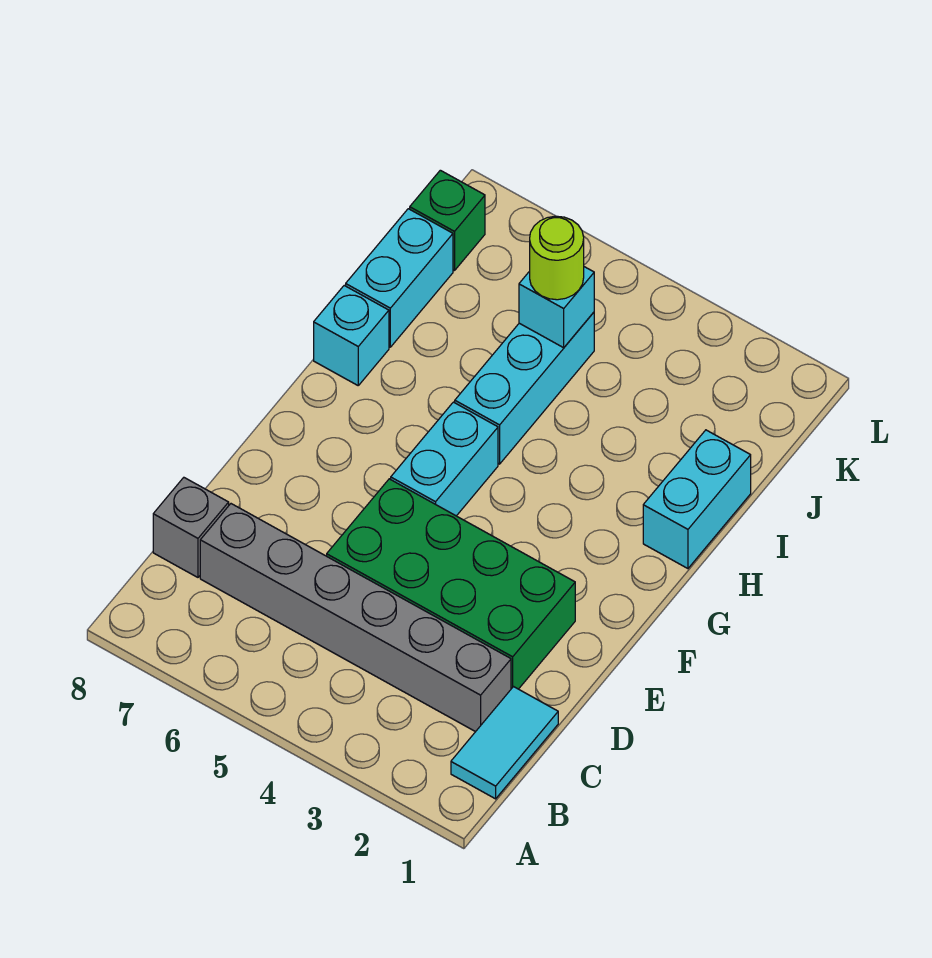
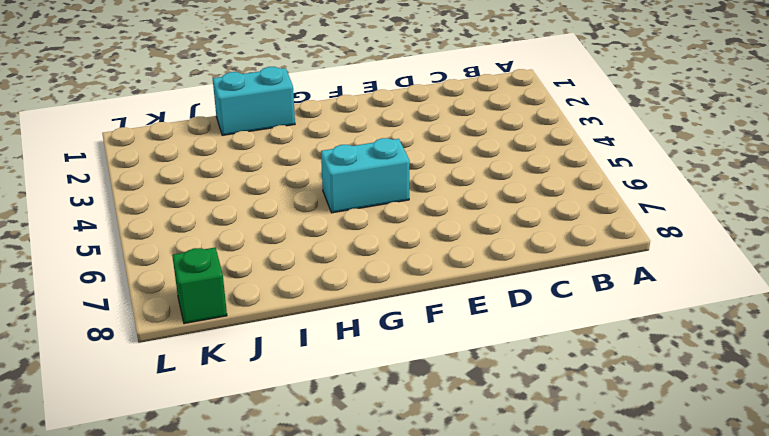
none -> cyan tile B1:C1 level 1
none -> grey brick C2:C7 level 1
none -> grey brick C8 level 1

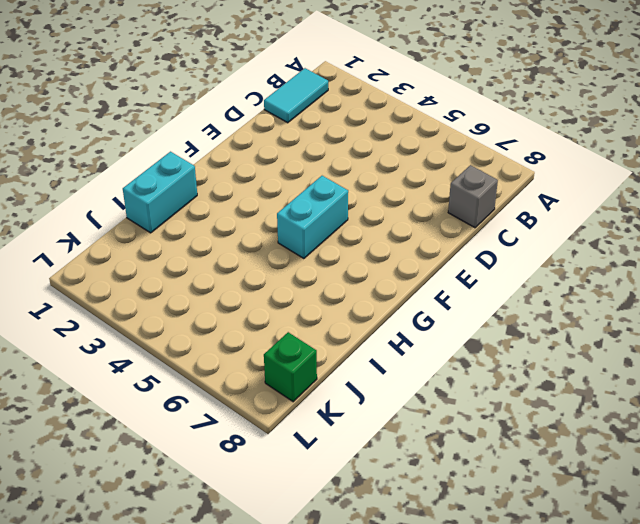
none -> grey brick C2:C7 level 1
none -> green brick D2:E5 level 1
none -> cyan brick H5:J5 level 1

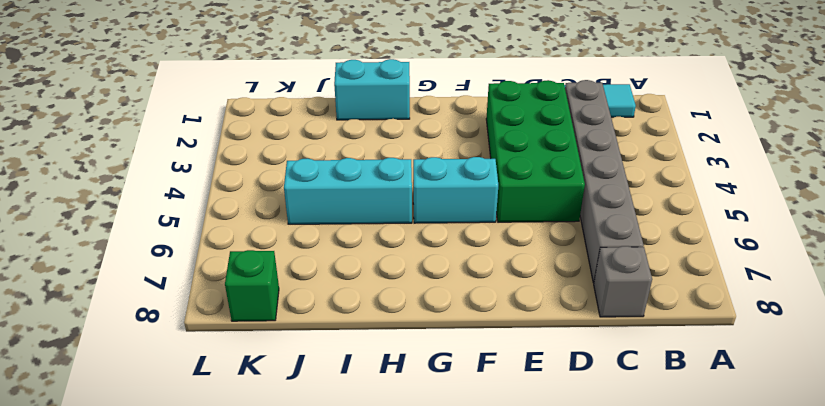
none -> cyan brick H8 level 1
none -> cyan brick I8:J8 level 1
none -> cyan brick J5 level 2

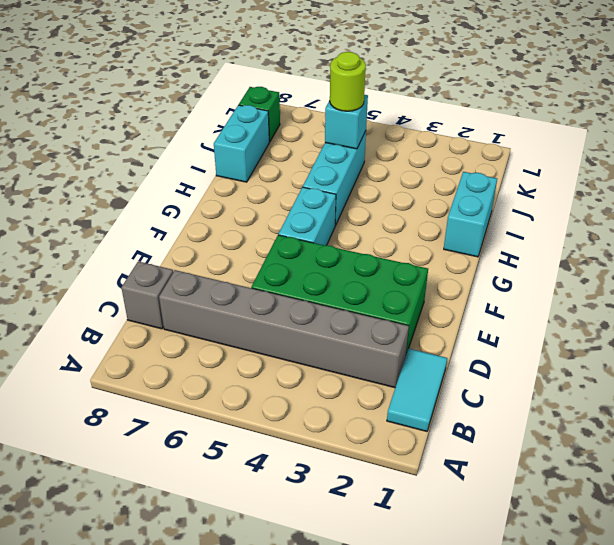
none -> cyan brick H8 level 1

